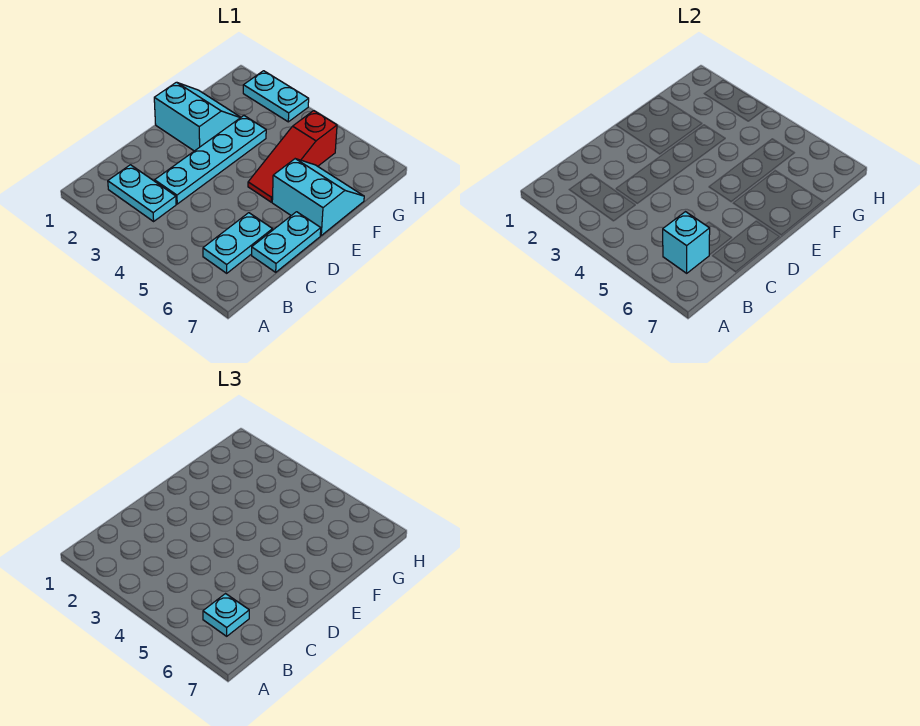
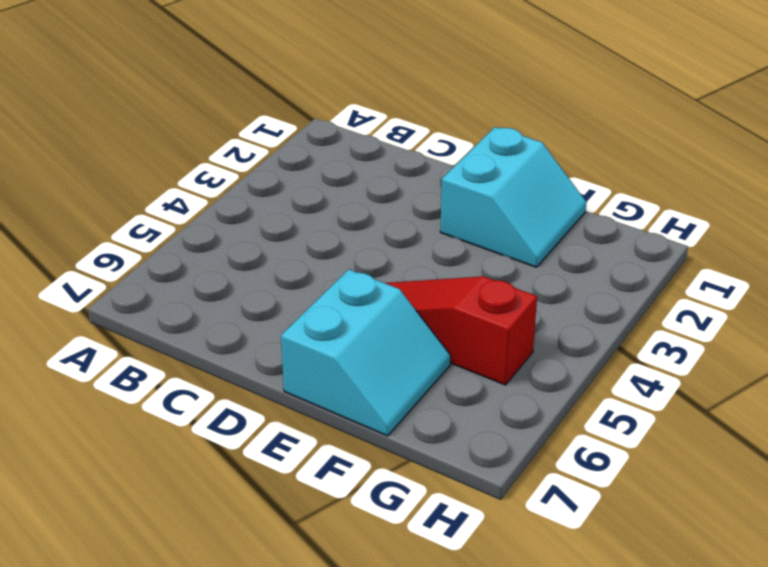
none -> cyan plate B2:B3 level 1
none -> cyan plate B6:C6 level 1

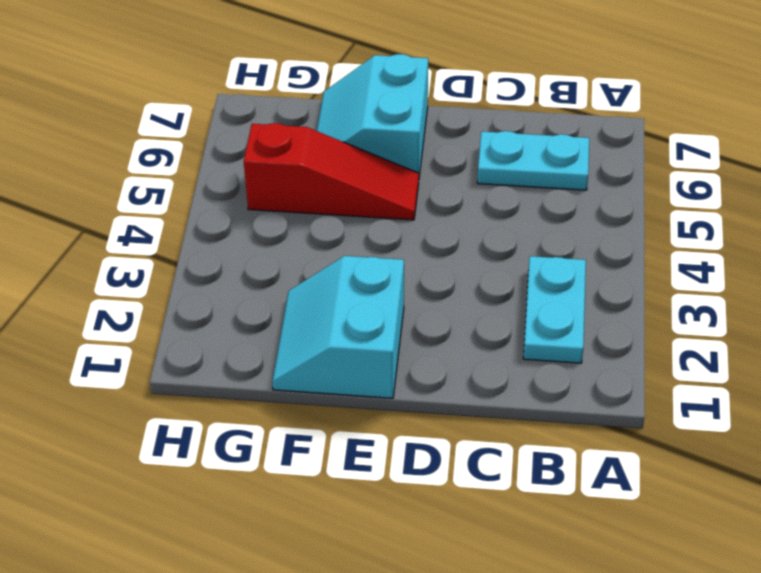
none -> cyan plate C3:F3 level 1
none -> cyan plate C7:D7 level 1

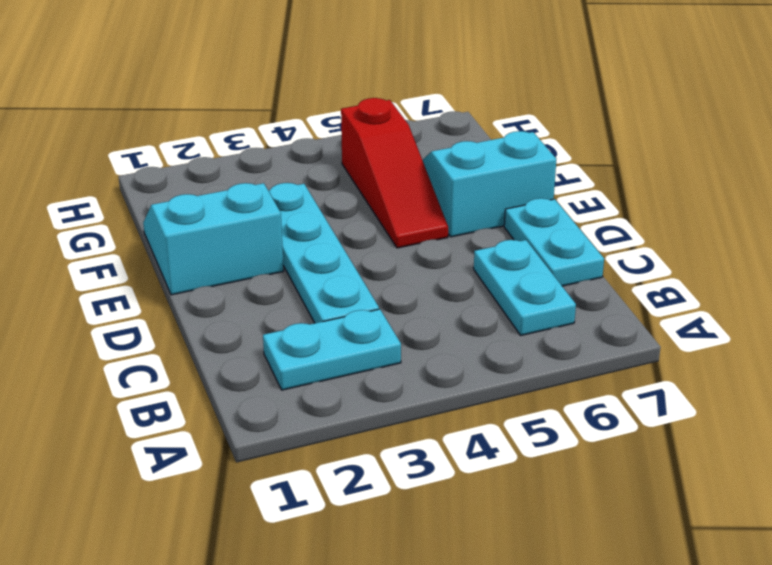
none -> cyan plate H2:H3 level 1
none -> cyan brick B6 level 2

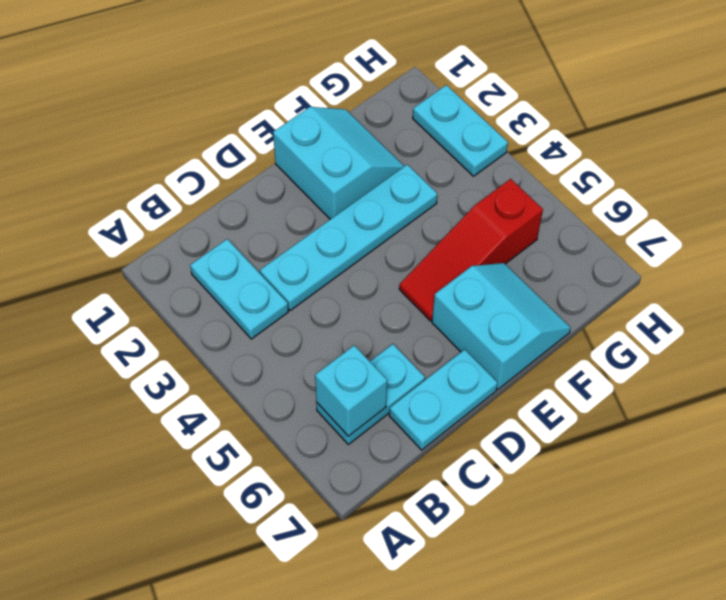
none -> cyan plate B6 level 3

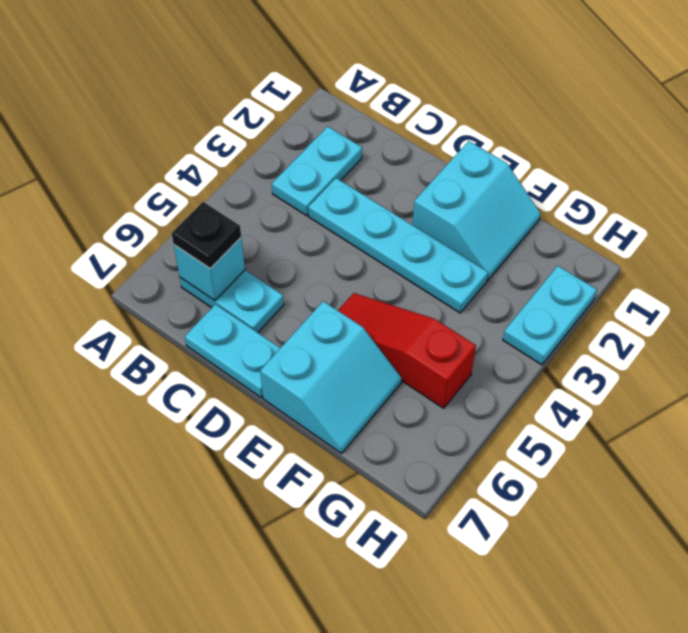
black plate B6 level 3 -> cyan plate B6 level 3

